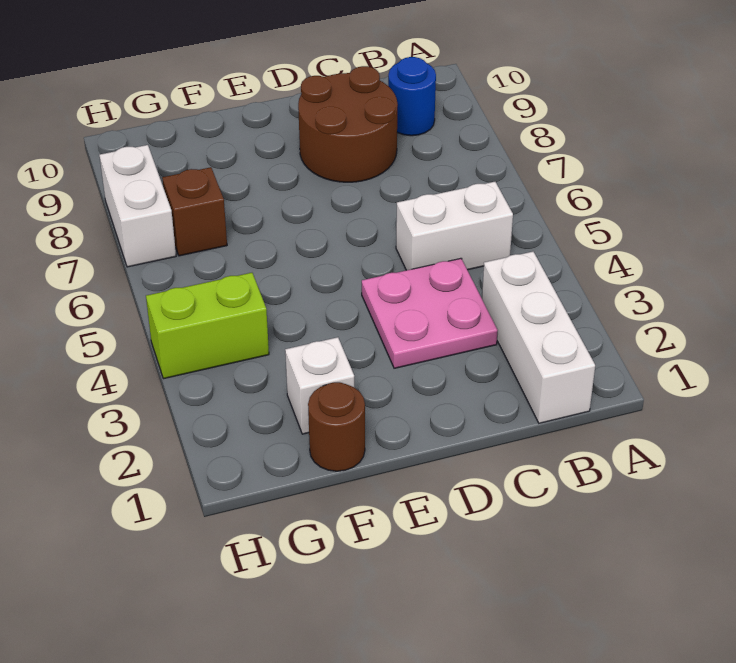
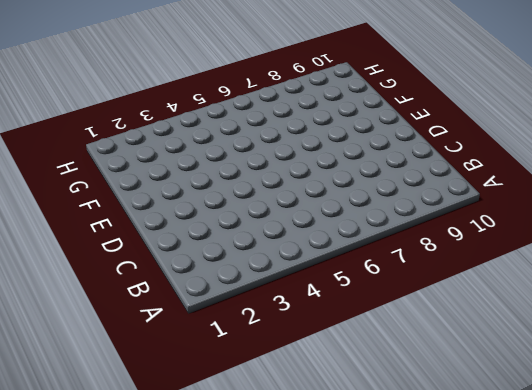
none -> white brick B1:B3 level 1
none -> white brick B5:C5 level 1

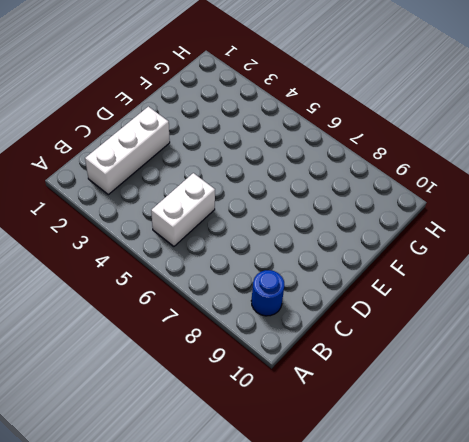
white brick B2:D2 level 1 -> white brick B1:B3 level 1
none -> pink plate C3:D4 level 1
none -> brown round brick C8:D9 level 1

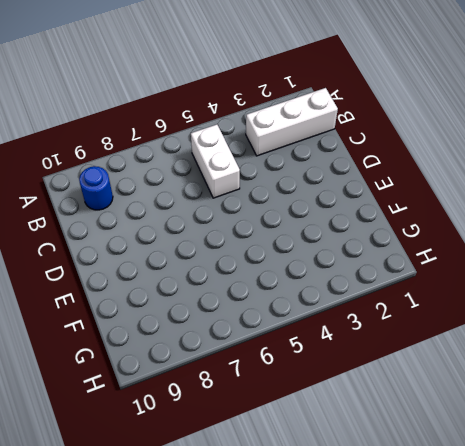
none -> pink plate C3:D4 level 1
none -> brown round brick C8:D9 level 1

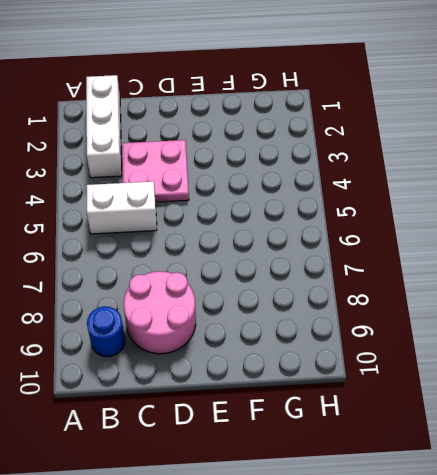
pink round brick C8:D9 level 1 -> brown round brick C8:D9 level 1
none -> brown round brick F1 level 1
none -> white brick F2 level 1

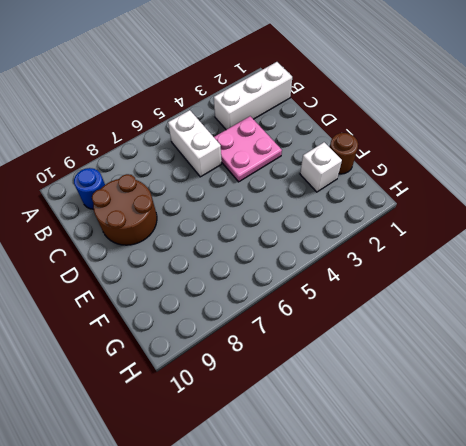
none -> lime brick G4:H4 level 1
none -> brown brick G7 level 1

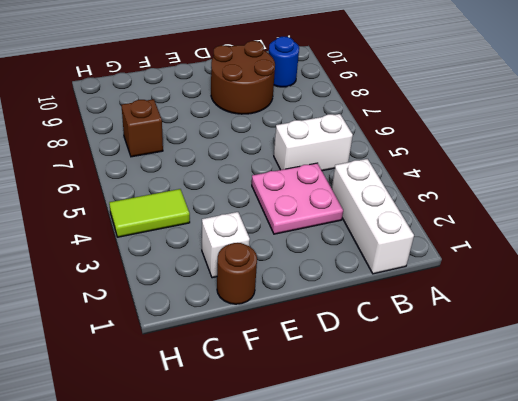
lime tile G4:H4 level 1 -> lime brick G4:H4 level 1
none -> white brick H7:H8 level 1

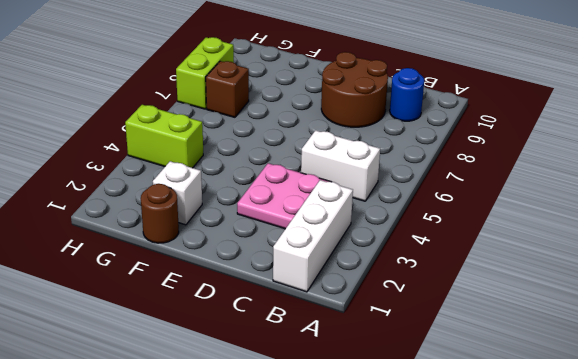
lime brick H7:H8 level 1 -> white brick H7:H8 level 1

